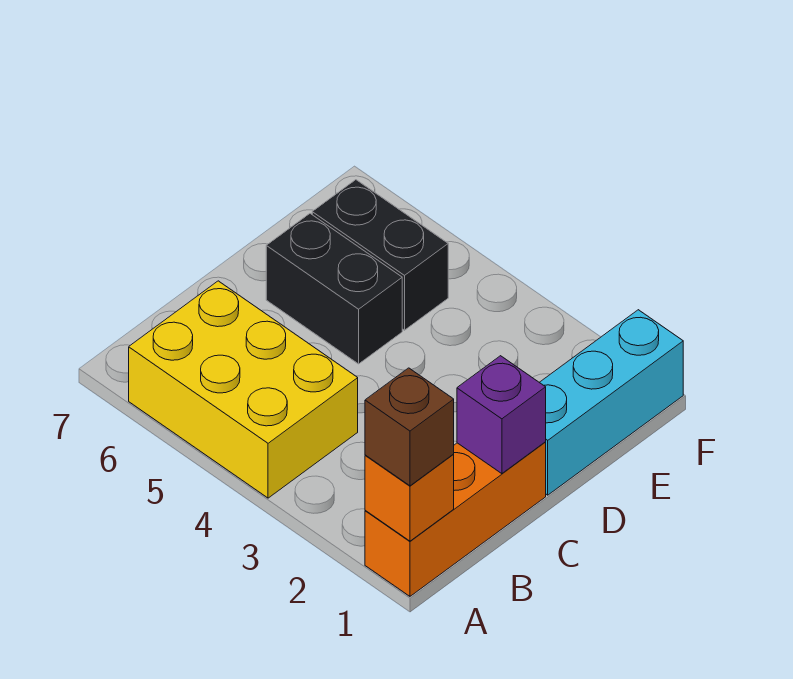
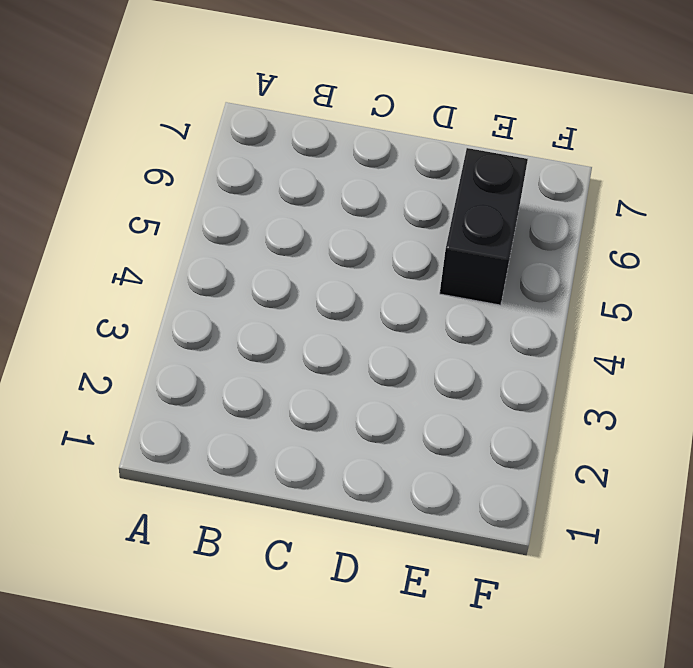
none -> orange brick A1:C1 level 1
none -> yellow brick A4:B6 level 1

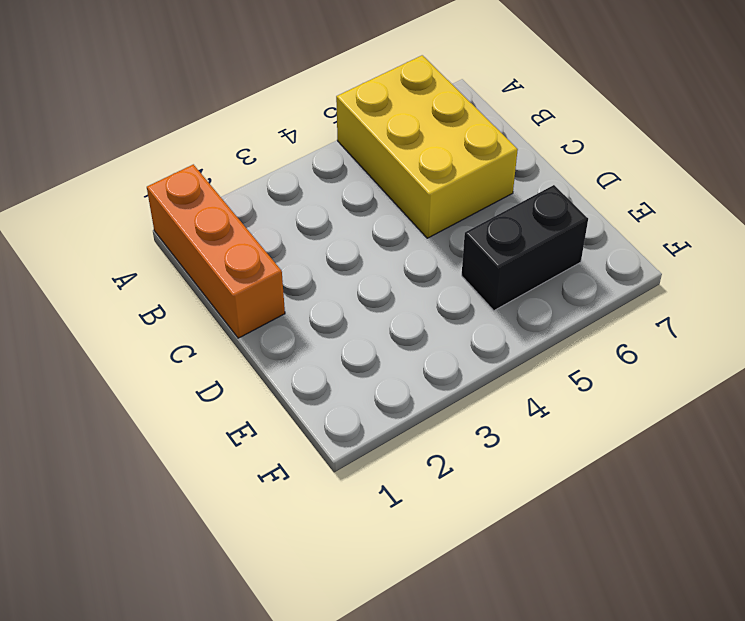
yellow brick A5:C6 level 1 -> yellow brick A4:B6 level 1
none -> cyan brick D1:F1 level 1
none -> black brick D5:D6 level 1

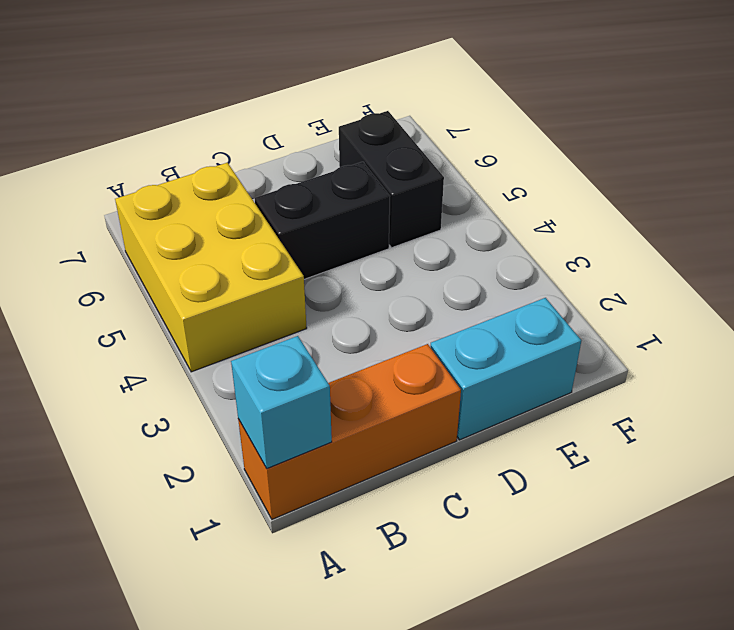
cyan brick A1 level 2 -> orange brick A1 level 2
black brick C5:D5 level 1 -> black brick D5:D6 level 1
cyan brick D1:E1 level 1 -> cyan brick D1:F1 level 1
none -> purple brick C1 level 2
none -> brown brick A1 level 3

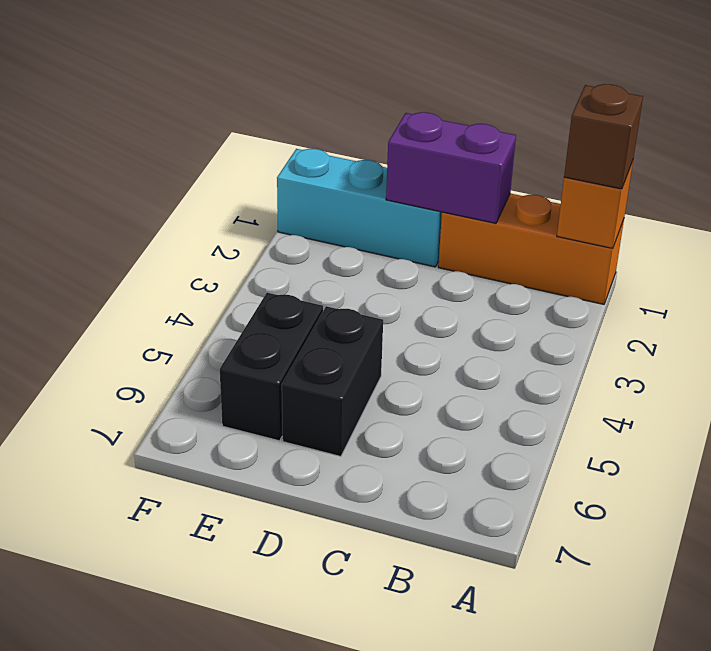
purple brick C1:D1 level 2 -> purple brick C1 level 2
none -> yellow brick A4:B6 level 1

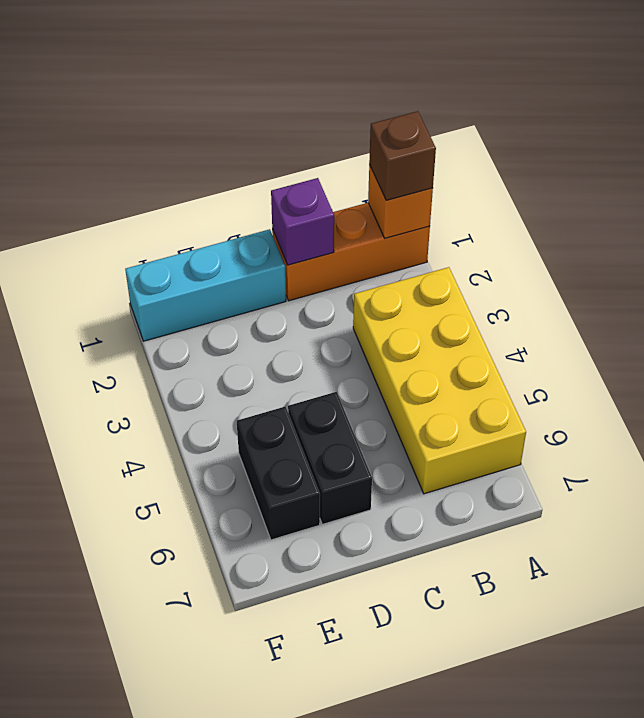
yellow brick A3:B6 level 1 -> yellow brick A4:B6 level 1

